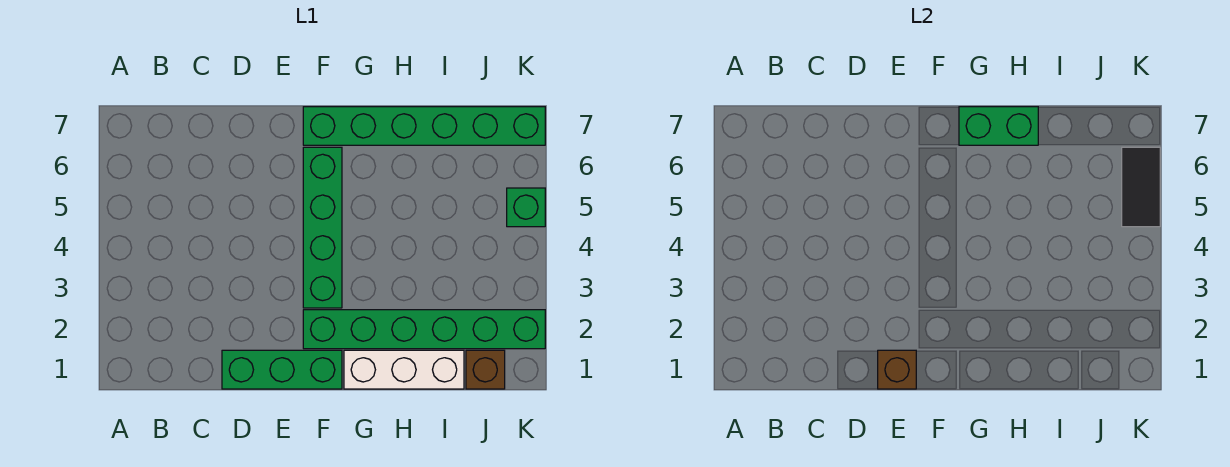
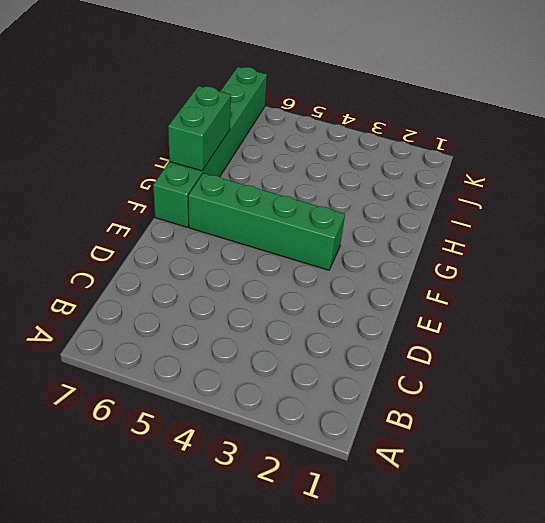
none -> green brick D1:F1 level 1
none -> green brick F2:K2 level 1

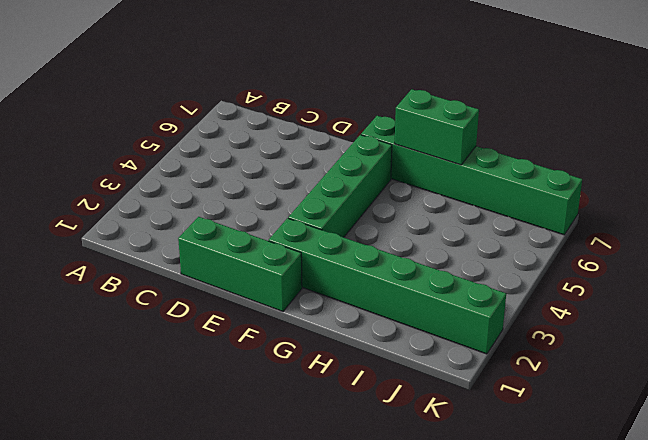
none -> white brick G1:I1 level 1
none -> brown brick J1 level 1

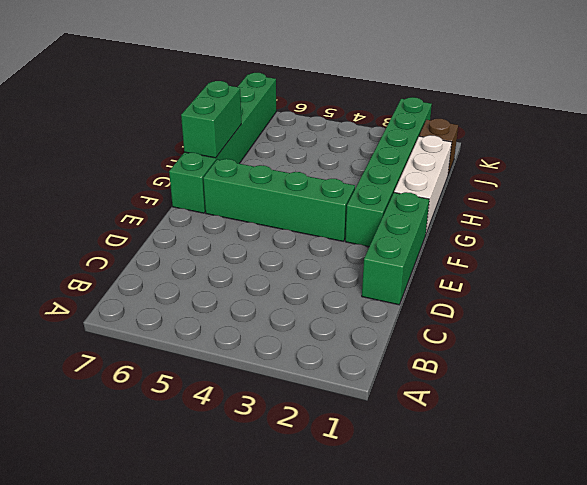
none -> green brick K5 level 1
none -> brown brick E1 level 2

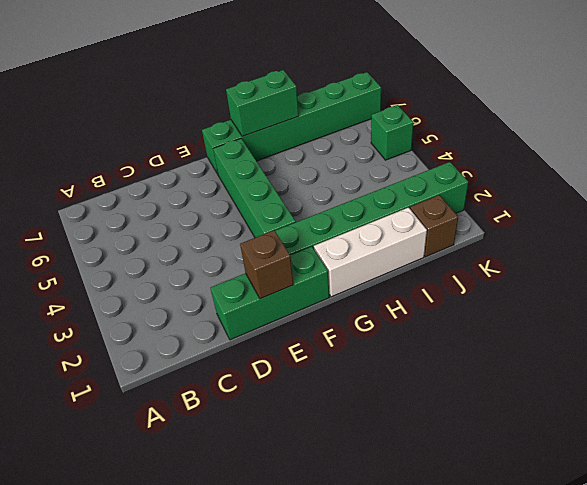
none -> black tile K5:K6 level 2

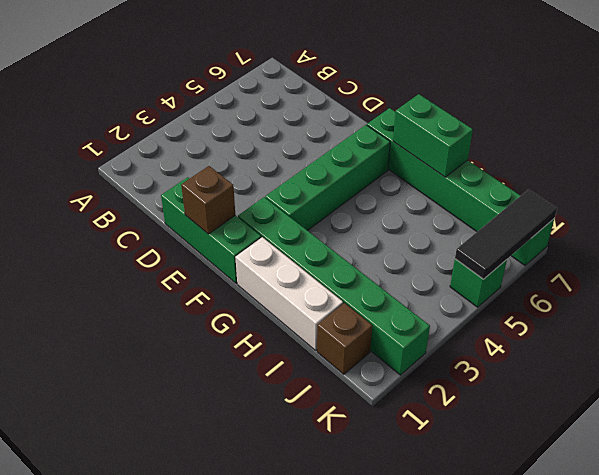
black tile K5:K7 level 2 -> black tile K5:K6 level 2

